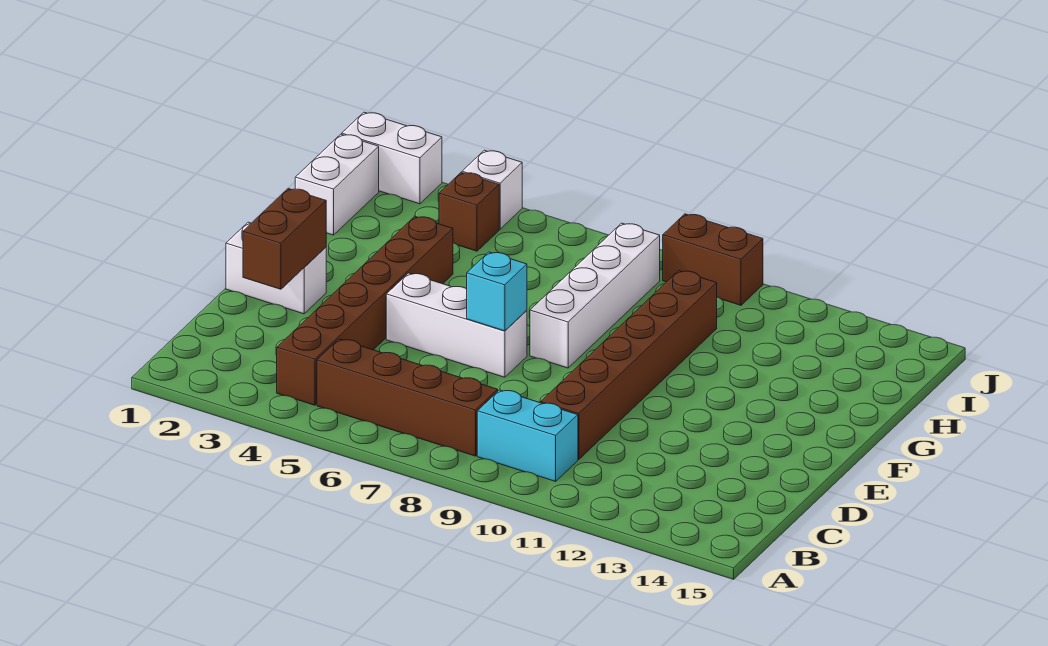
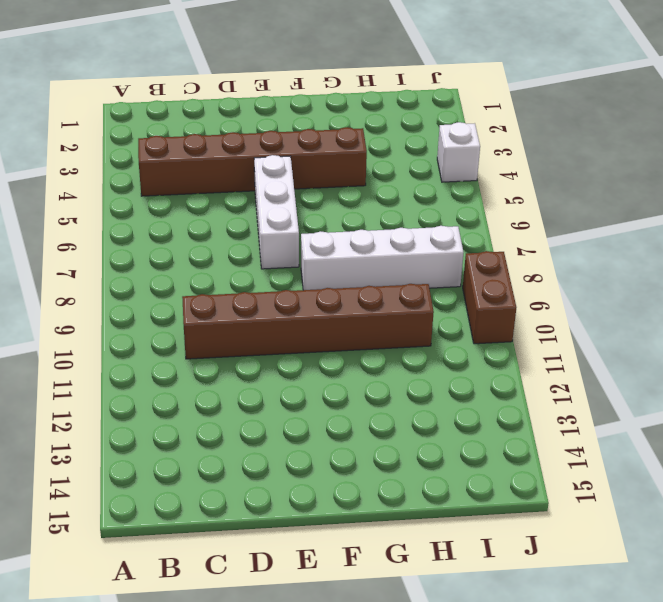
none -> brown brick B5:B8 level 1
none -> cyan brick B9:B10 level 1
none -> white brick E1:E2 level 1

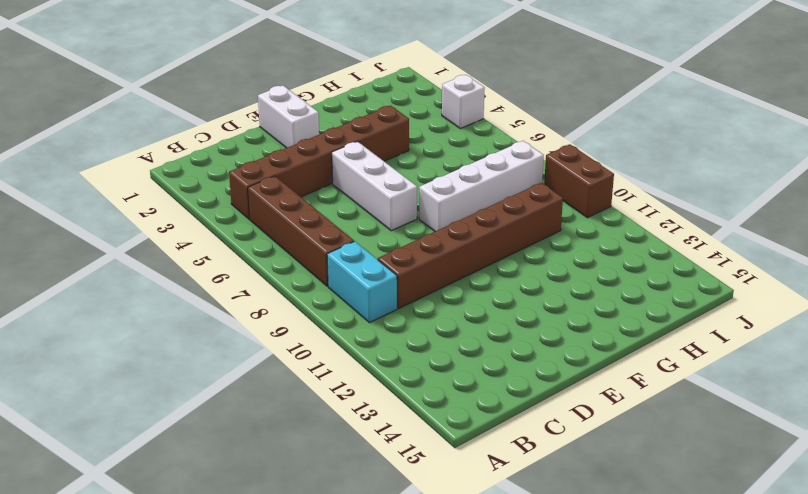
none -> white brick H1:I1 level 1
none -> brown brick I4 level 1
none -> white brick J1:J2 level 1

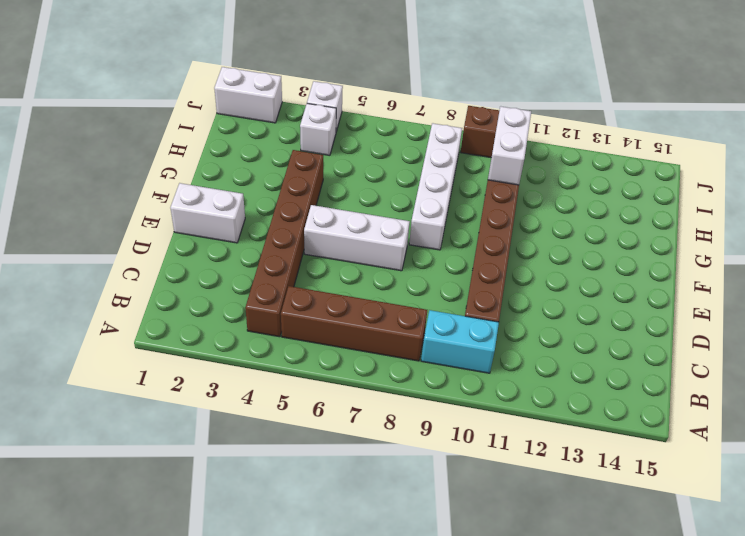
white brick H10:I10 level 2 -> white brick H1:I1 level 1
white brick I4 level 1 -> brown brick I4 level 1
none -> brown brick D2:E2 level 2
none -> cyan brick E7 level 2

